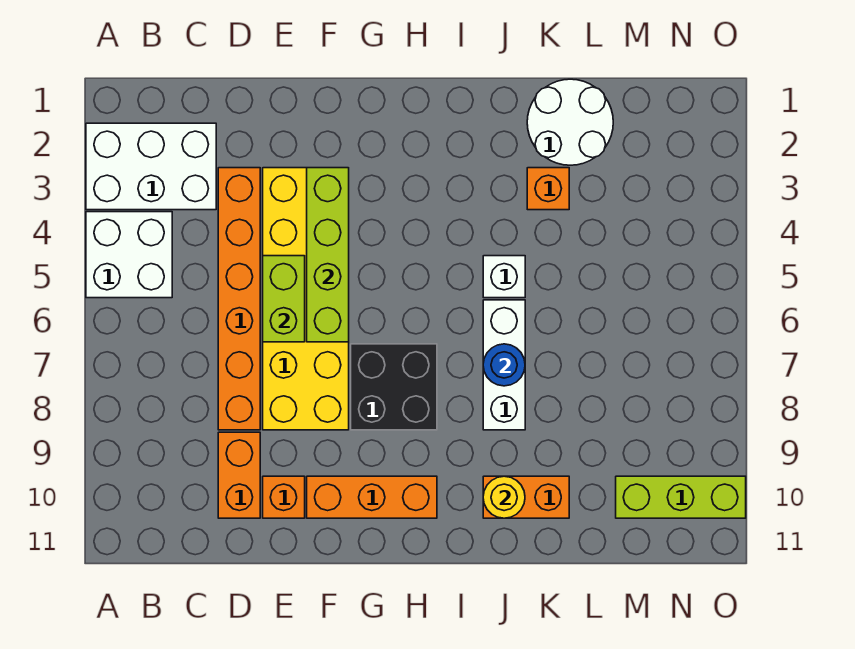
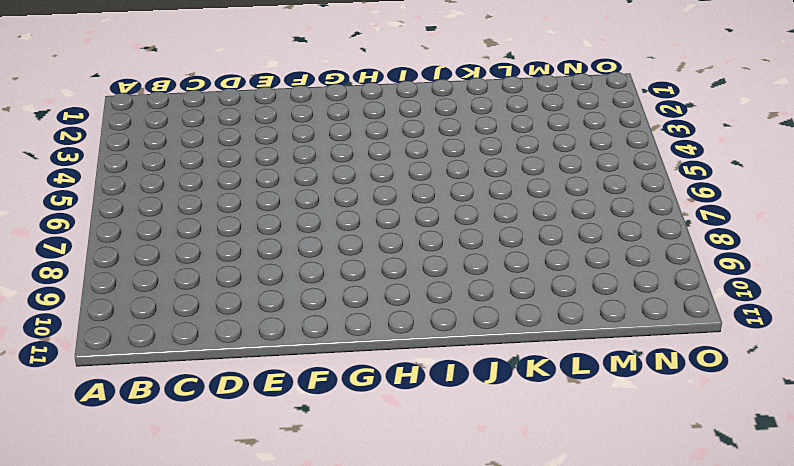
none -> white brick A2:C3 level 1
none -> white brick A4:B5 level 1
none -> orange brick D3:D8 level 1

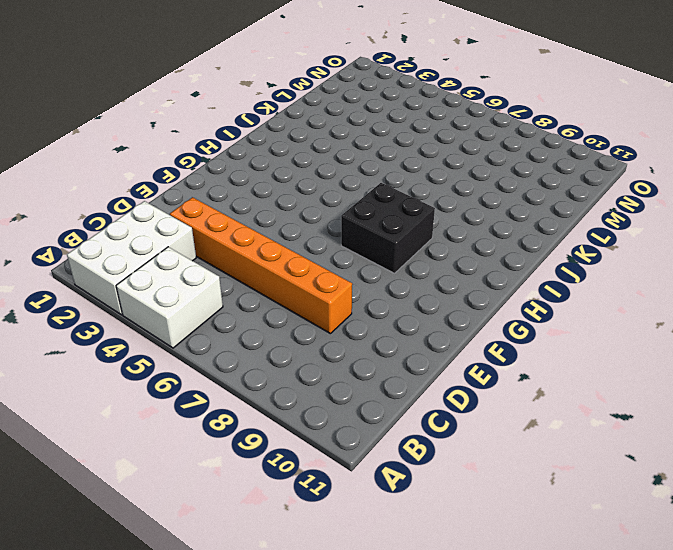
none -> orange brick D9:D10 level 1
none -> yellow brick E3:F8 level 1
none -> orange brick E10 level 1

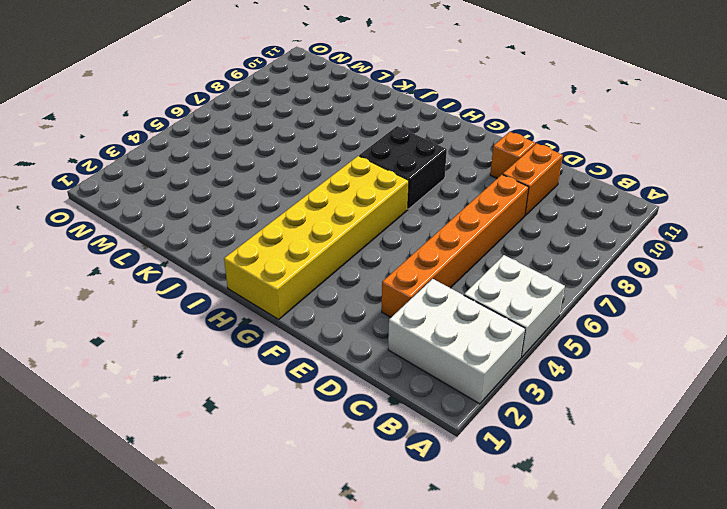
yellow brick G1:H6 level 1 -> yellow brick E3:F8 level 1
none -> orange brick F10:H10 level 1
none -> white brick J5 level 1
none -> white brick J6:J8 level 1

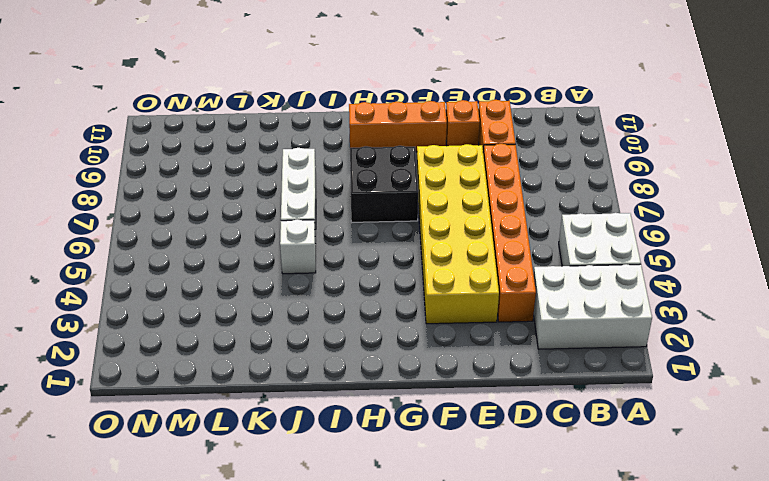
none -> orange brick J10:K10 level 1
none -> white round brick K1:L2 level 1
none -> orange brick K3 level 1

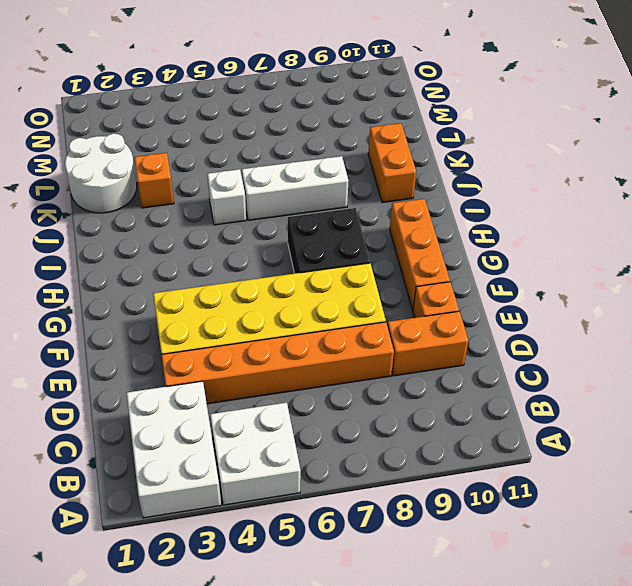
none -> lime brick M10:O10 level 1
none -> lime brick E5:E6 level 2
none -> lime brick F3:F6 level 2

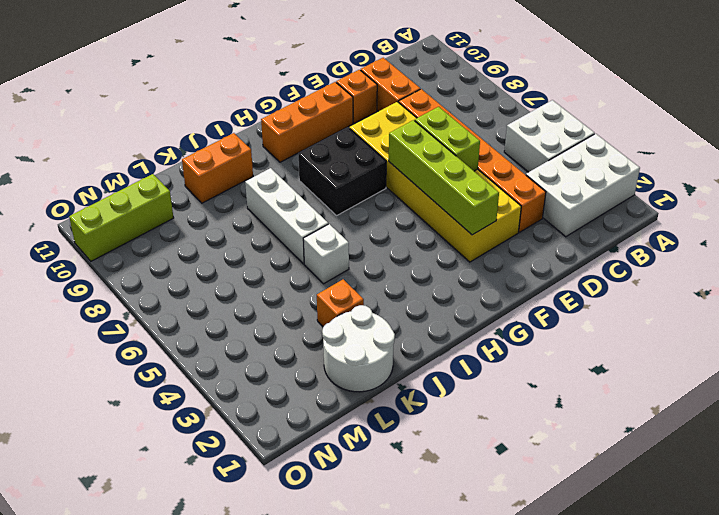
none -> blue round brick J7 level 2
none -> yellow round brick J10 level 2

